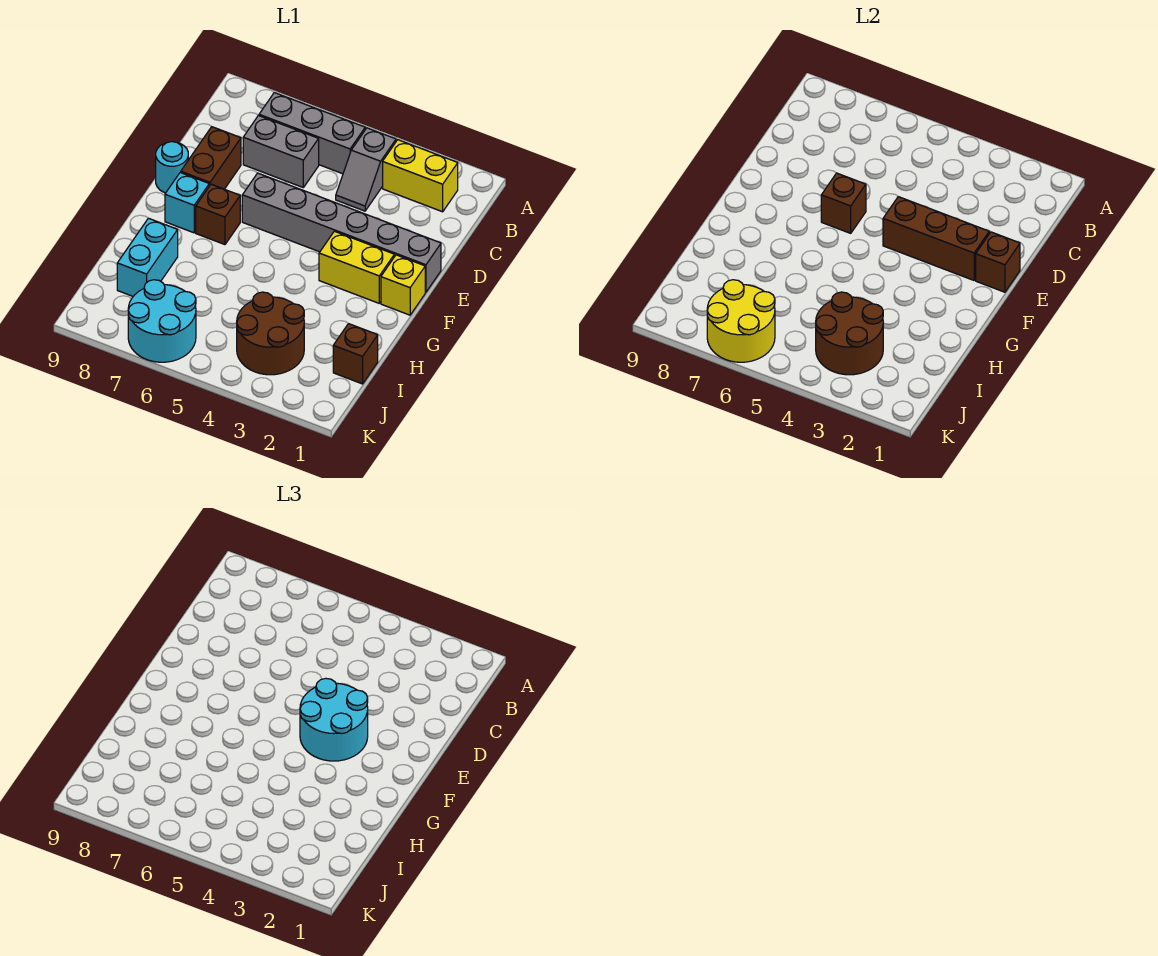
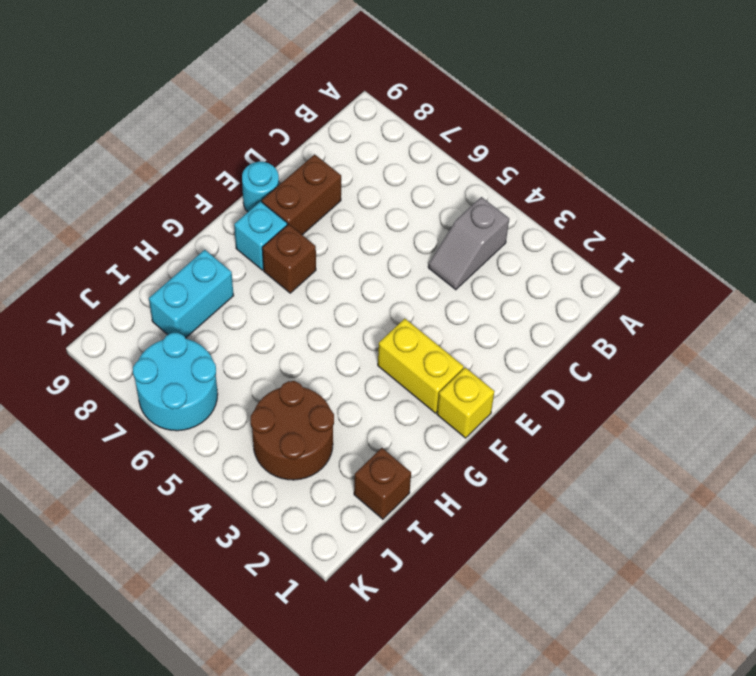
none -> yellow brick B2:B3 level 1
none -> grey brick B5:B7 level 1
none -> grey brick C6:C7 level 1

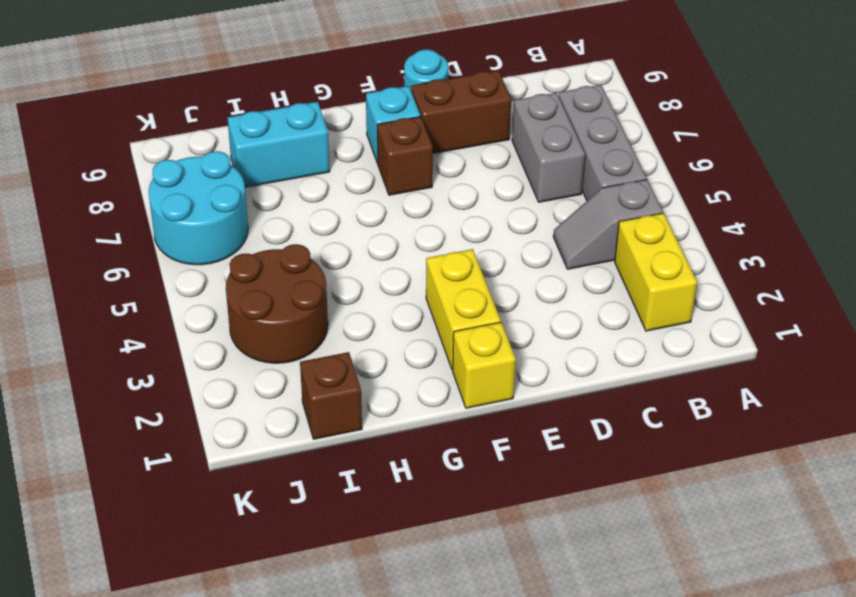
none -> grey brick E1:E6 level 1
none -> brown brick E1 level 2
none -> brown brick E2:E4 level 2

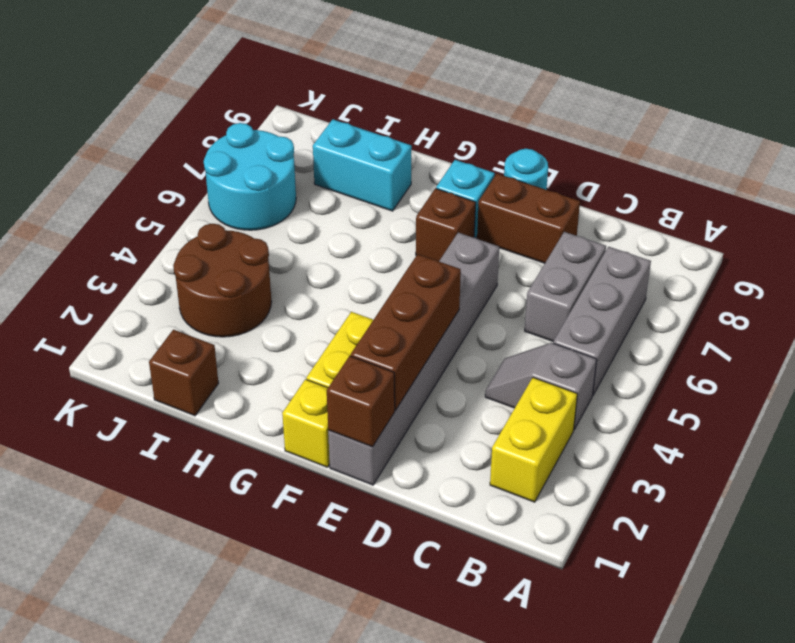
none -> brown brick E6 level 2
none -> brown round brick I3:J4 level 2
none -> yellow round brick J6:K7 level 2

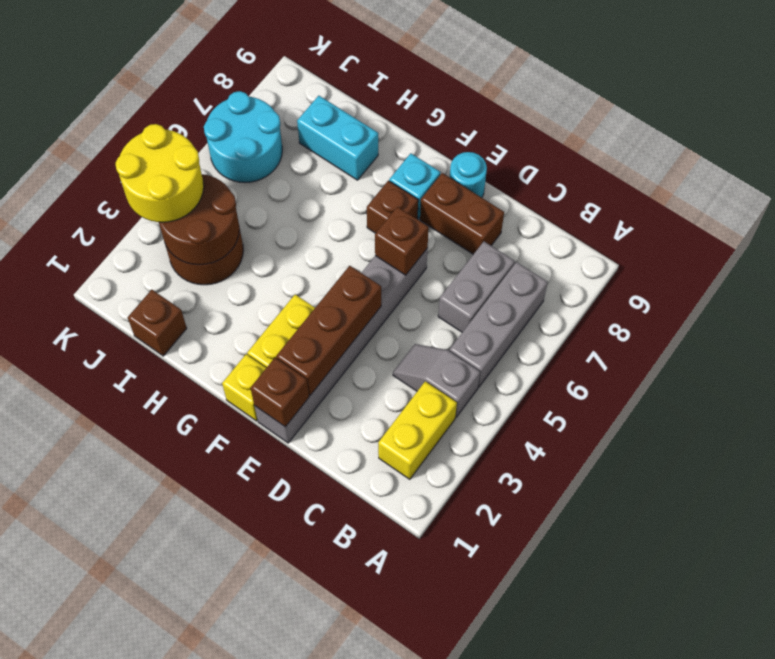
yellow round brick J3:K4 level 3 -> yellow round brick J6:K7 level 2
none -> cyan round brick E3:F4 level 3

